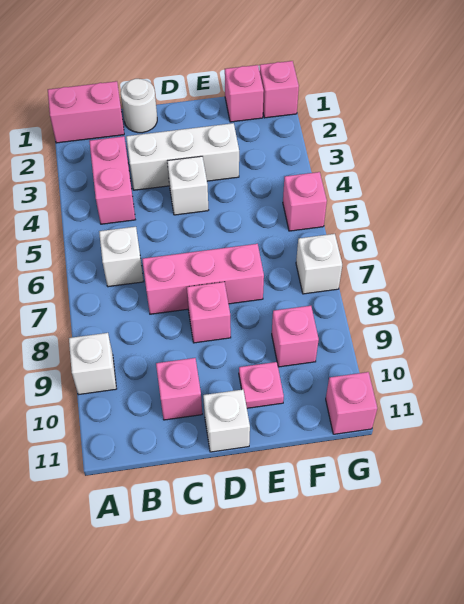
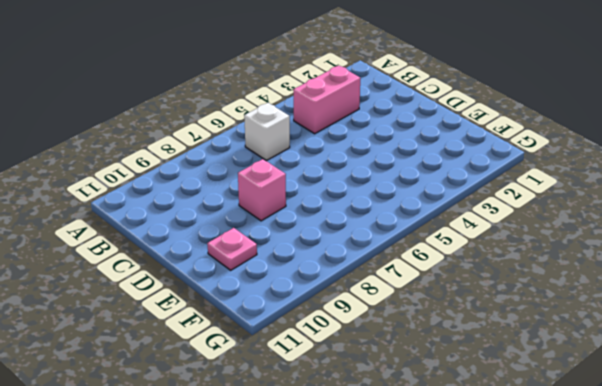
none -> pink brick A1:B1 level 1
none -> white brick A9 level 1
none -> white round brick C1 level 1

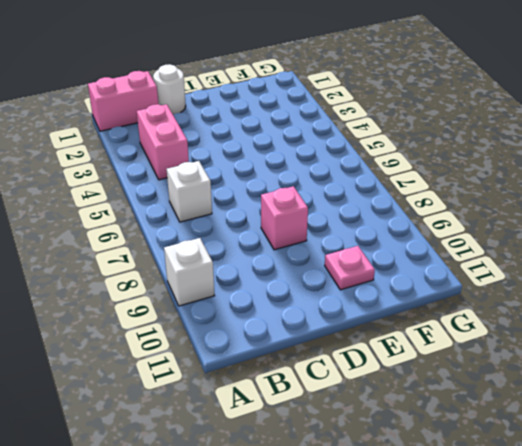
none -> white brick C3:E3 level 1
none -> pink brick C7:E7 level 1
none -> pink brick C10 level 1

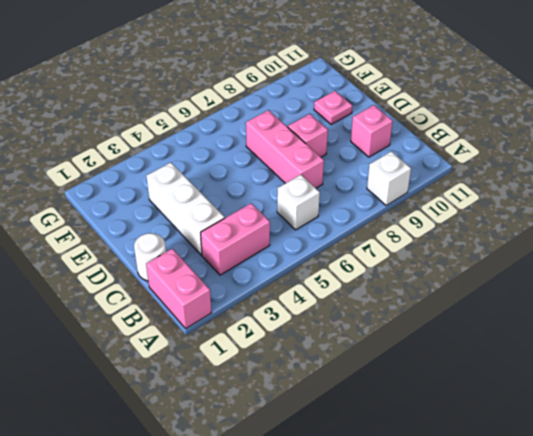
none -> white brick D4 level 1
none -> white brick D11 level 1
none -> pink brick F1 level 1

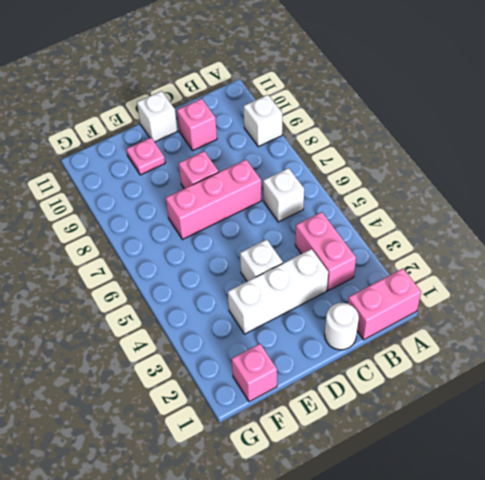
none -> pink brick F9 level 1
none -> pink brick G1 level 1
none -> pink brick G5 level 1

